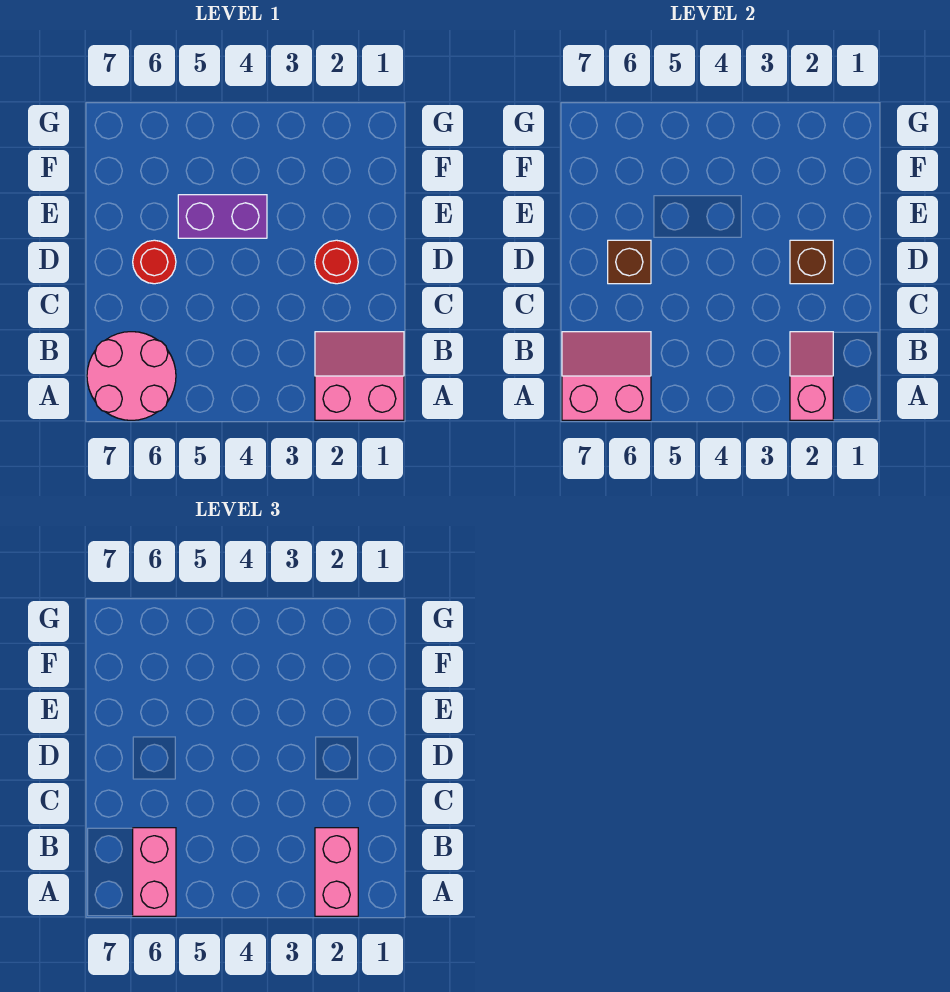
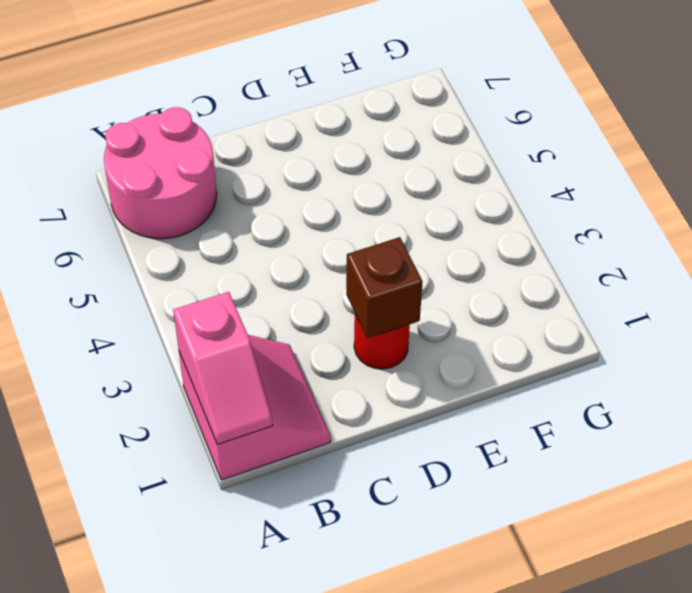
pink slope A1:A2 level 2 top 2 -> pink slope A2:B2 level 2 top A
none -> red round brick D6 level 1
none -> purple brick E4:E5 level 1

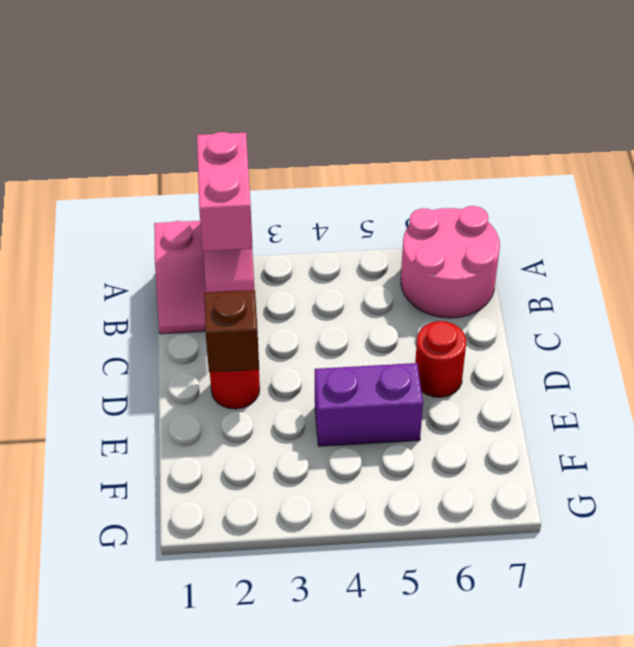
none -> pink slope A6:B7 level 2 top A
none -> brown brick D6 level 2

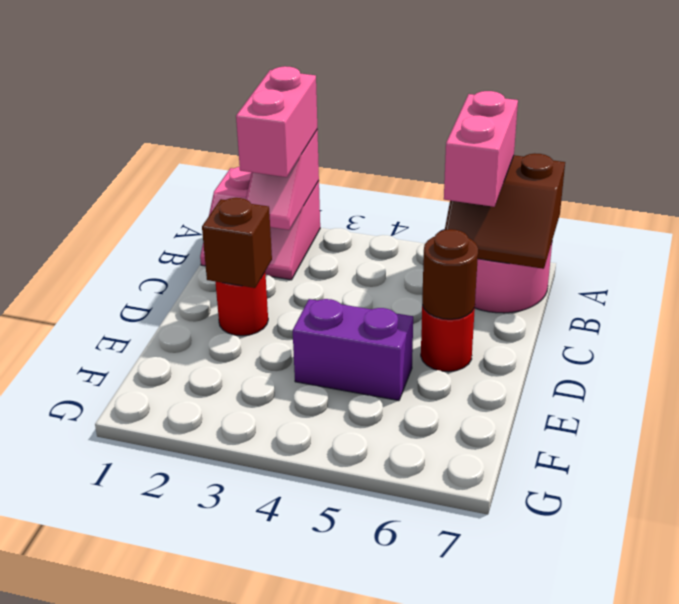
brown slope A6:B7 level 2 top A -> pink slope A6:B7 level 2 top A
brown round brick D6 level 2 -> brown brick D6 level 2

